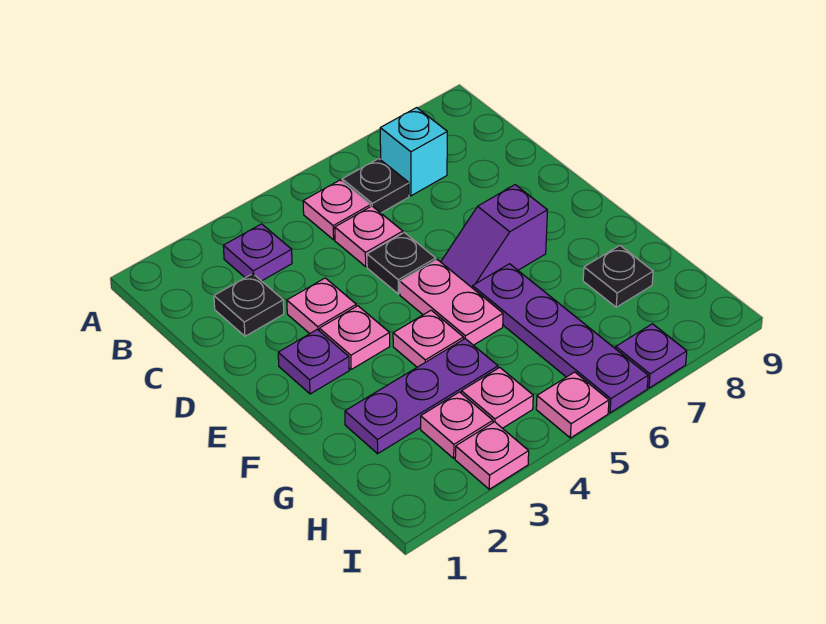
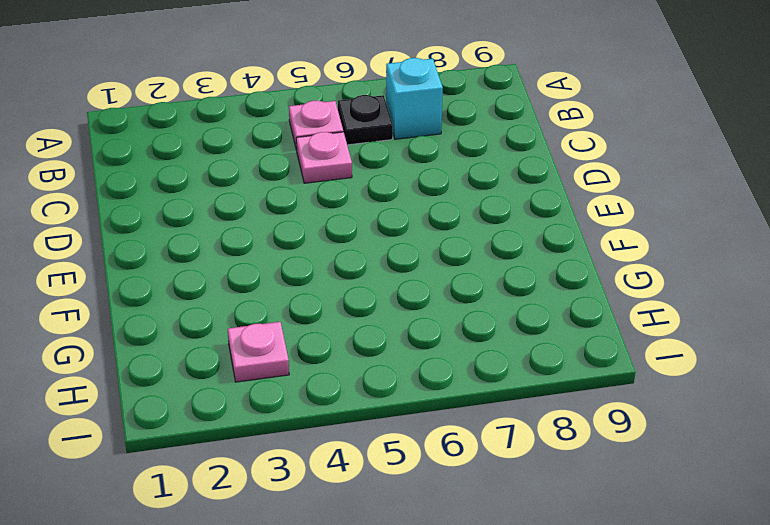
none -> purple plate B3 level 1
none -> black plate C2 level 1
none -> pink plate D3 level 1

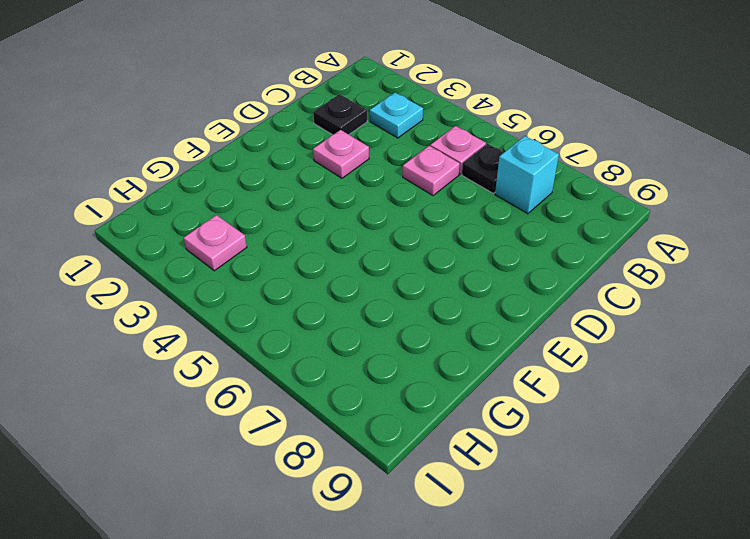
cyan plate B3 level 1 -> purple plate B3 level 1
none -> black plate D5 level 1
none -> purple plate E2 level 1
none -> pink plate E3 level 1

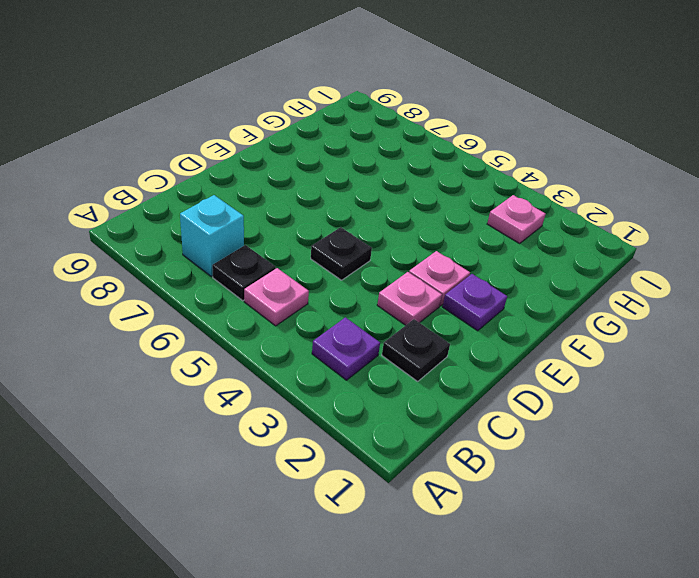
none -> pink plate C5 level 1
none -> pink plate E5:F5 level 1
none -> purple slope E6:E7 level 1 top 7

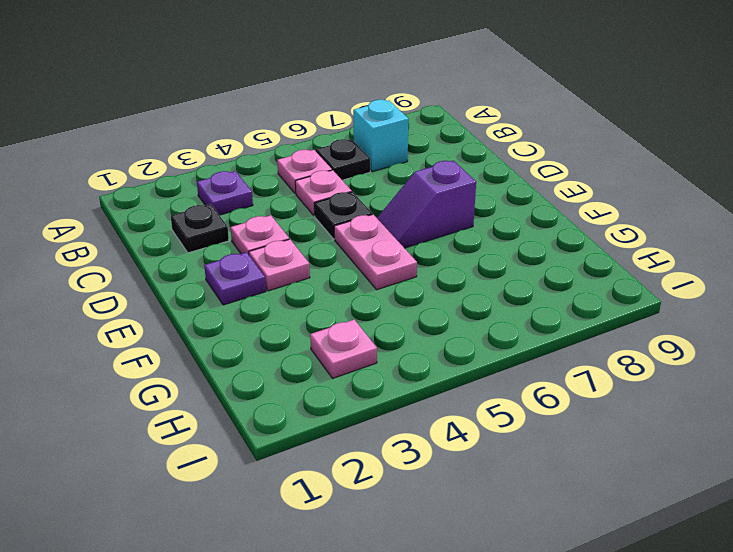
none -> pink plate F4 level 1
none -> purple plate F6:I6 level 1
none -> purple plate G2:G4 level 1

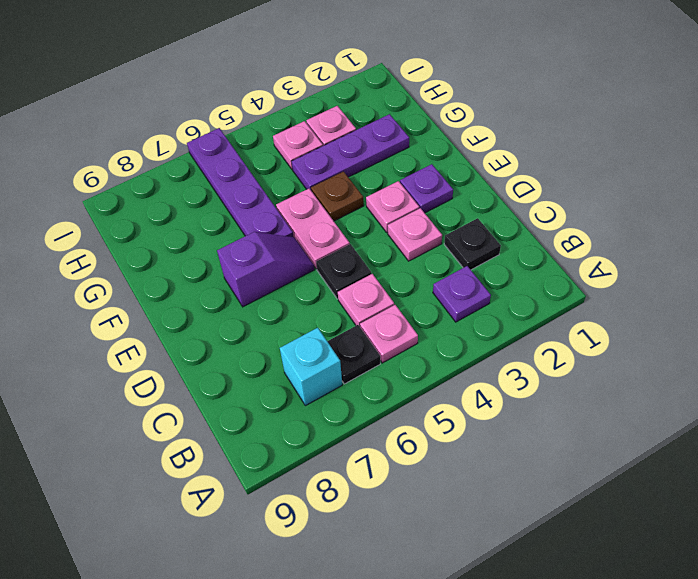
brown plate F4 level 1 -> pink plate F4 level 1
none -> black plate G8 level 1
none -> pink plate I3 level 1
none -> pink plate I5 level 1

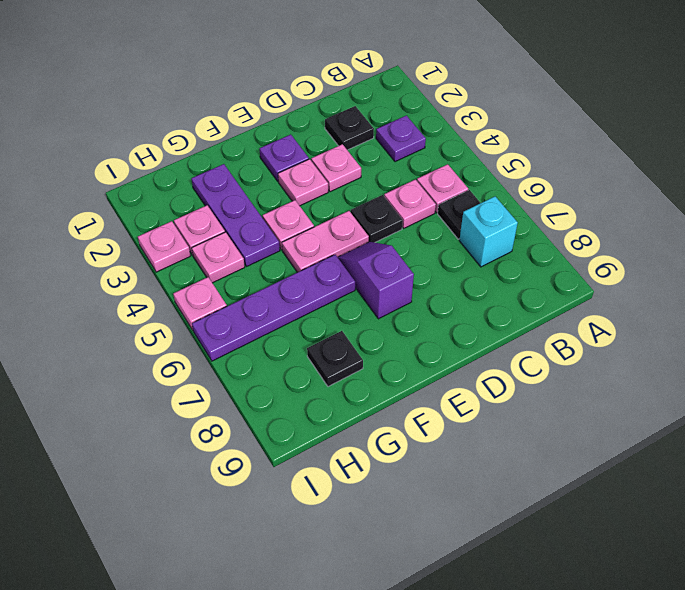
none -> purple plate I7 level 1

